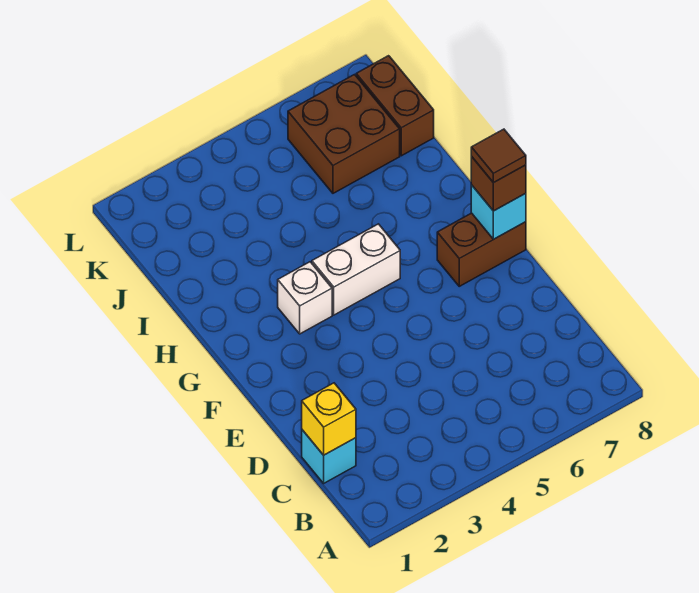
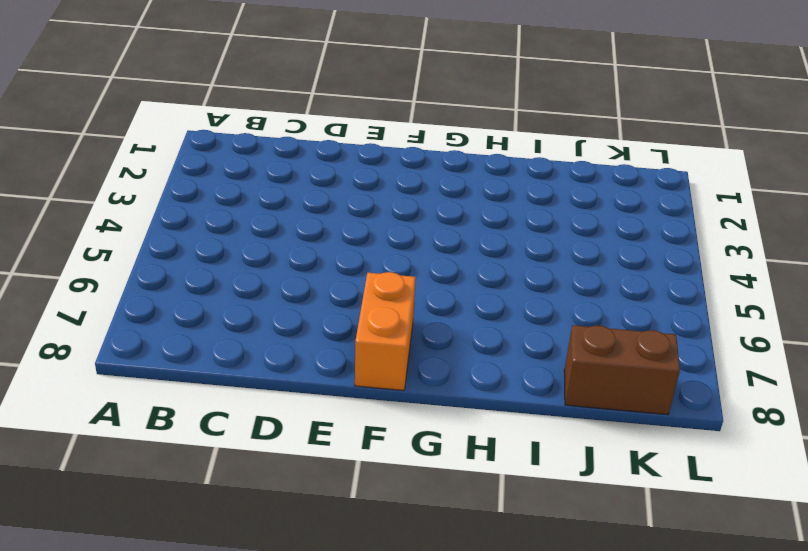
orange brick F7:F8 level 1 -> brown brick F7:F8 level 1
none -> cyan brick C1 level 1
none -> white brick G3 level 1

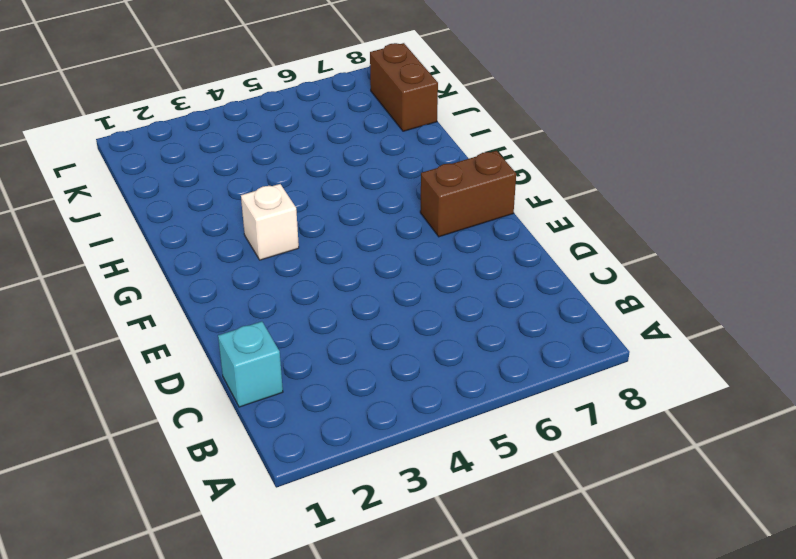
none -> white brick G4:G5 level 1
none -> brown brick J6:K7 level 1

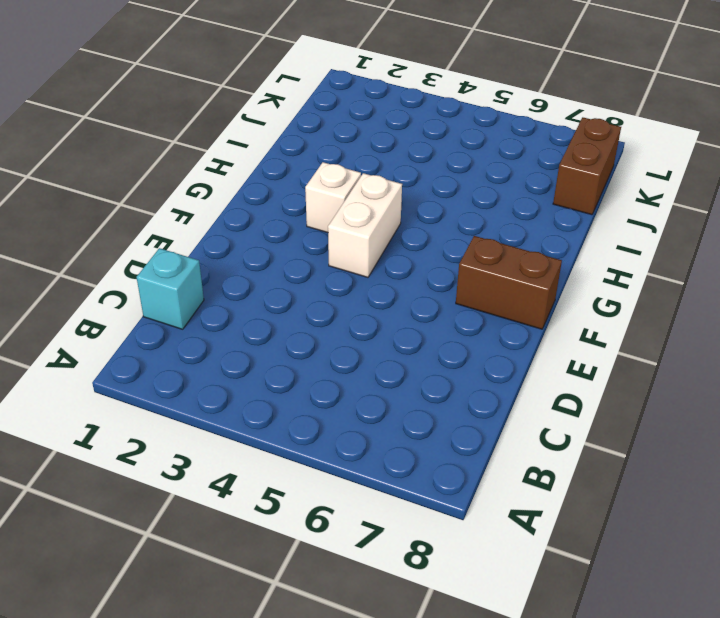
white brick F4:G4 level 1 -> white brick G4:G5 level 1
none -> brown brick J6:K7 level 1
none -> yellow brick C1 level 2

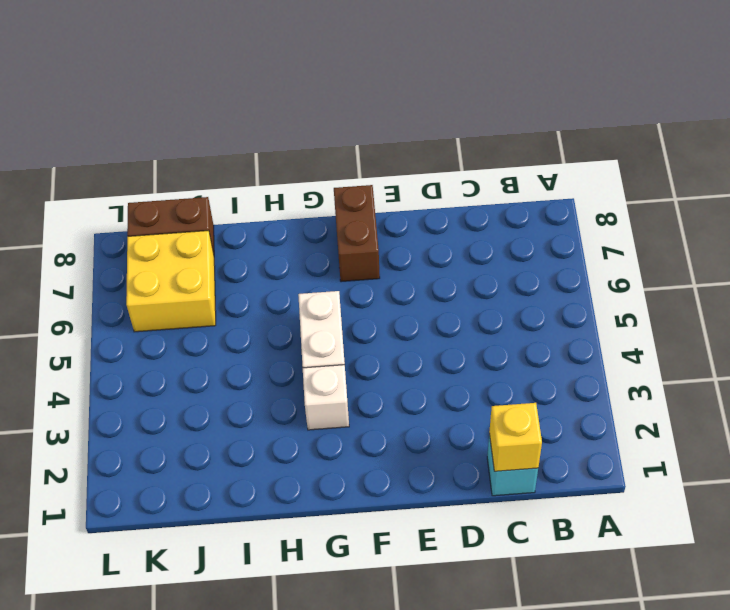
yellow brick J6:K7 level 1 -> brown brick J6:K7 level 1
none -> cyan brick F8 level 2
none -> brown brick F8 level 3

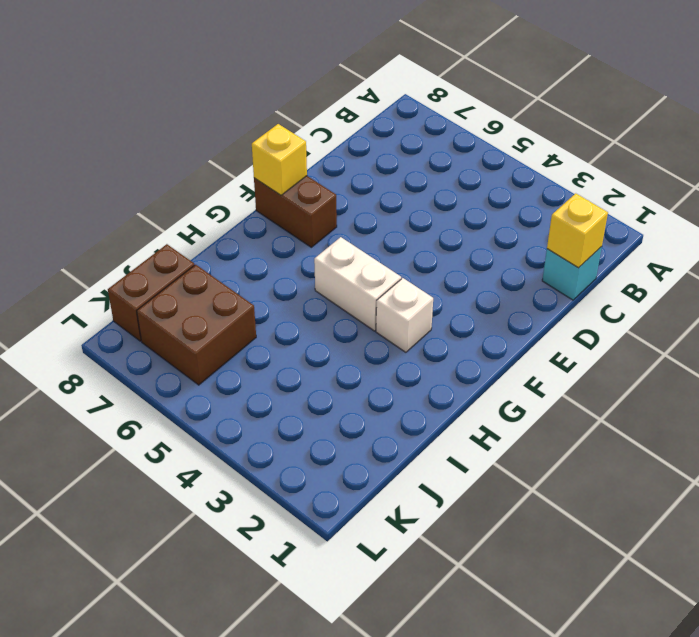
yellow brick F8 level 2 -> cyan brick F8 level 2
none -> brown brick F8 level 3
none -> brown tile F8 level 4

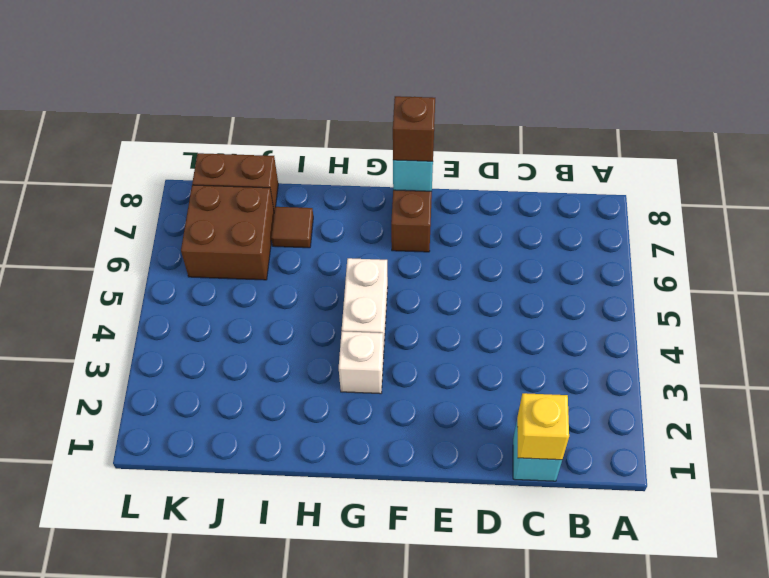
brown tile I7 level 1 -> brown tile F8 level 4

